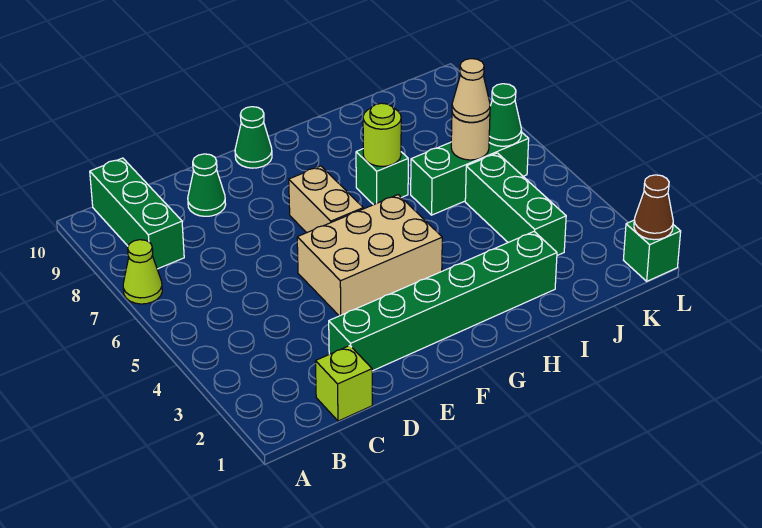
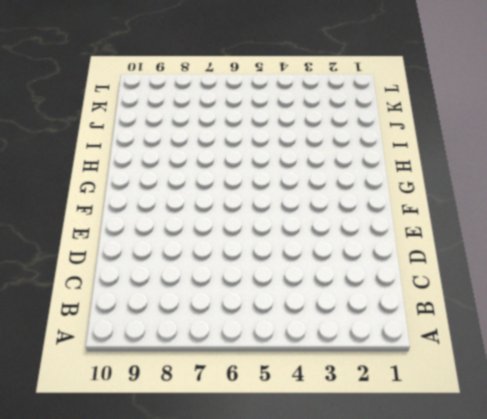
none -> lime cone A7 level 1
none -> green brick B8:B10 level 1
none -> lime brick C1 level 1

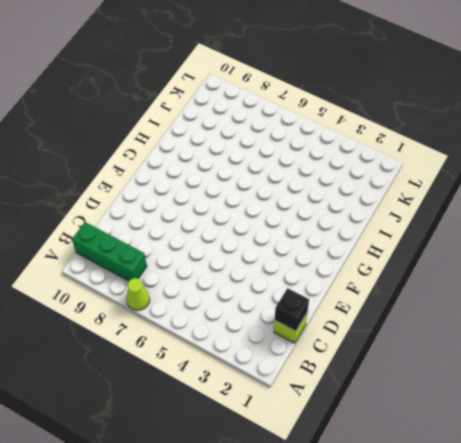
black brick C1 level 2 -> none
none -> green brick D2:I2 level 1
none -> green cone D9 level 1
none -> tan brick E4:G5 level 1

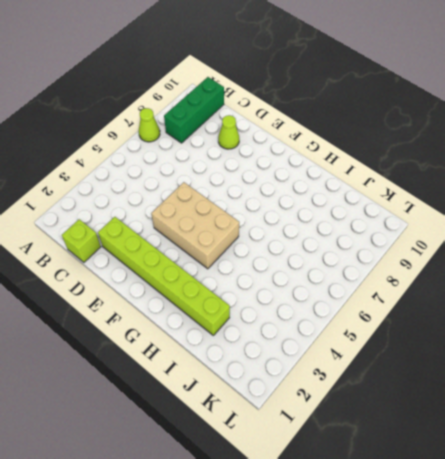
lime brick D2:I2 level 1 -> green brick D2:I2 level 1
lime cone D9 level 1 -> green cone D9 level 1
none -> tan brick F6:F7 level 1
none -> green cone F10 level 1
none -> green brick H7 level 1

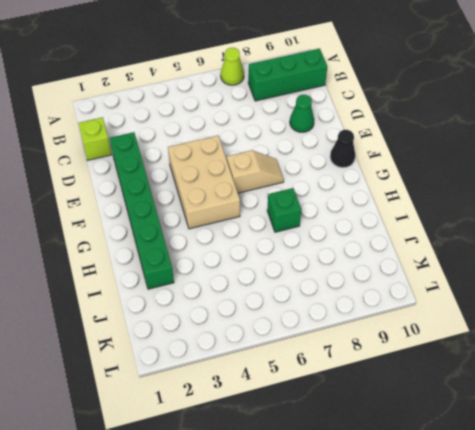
tan slope F6:F7 level 1 top 6 -> tan brick F6:F7 level 1
black cone F10 level 1 -> green cone F10 level 1
none -> green brick I6:K6 level 1
none -> green brick J3:J5 level 1
none -> green brick L1 level 1

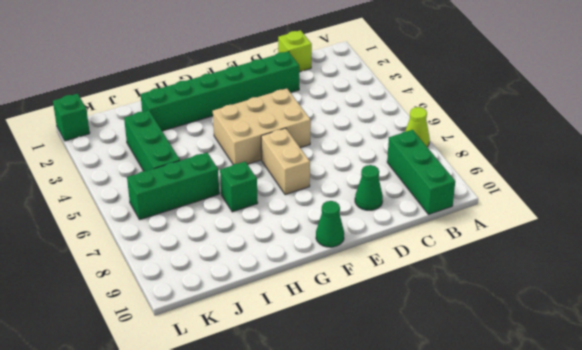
none -> lime round brick H7 level 2
none -> tan round brick J6 level 2
none -> green cone K6 level 2

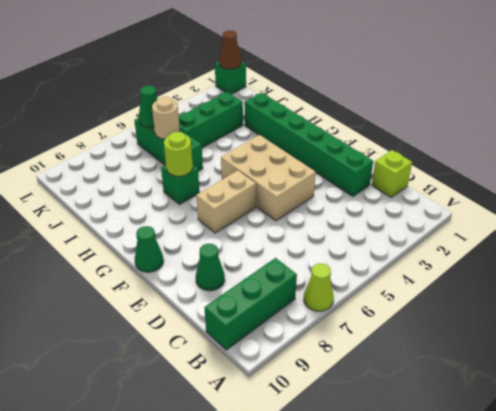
none -> tan cone J6 level 3

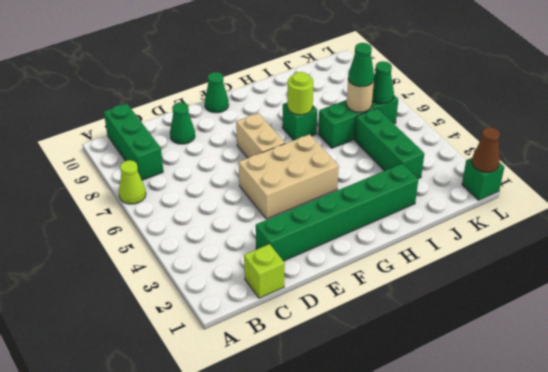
green cone J6 level 3 -> tan cone J6 level 3

